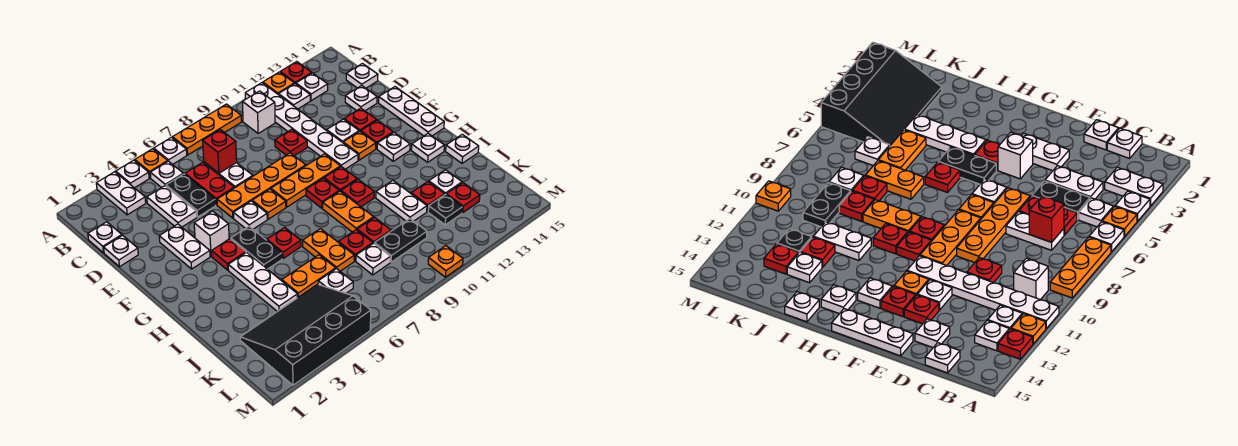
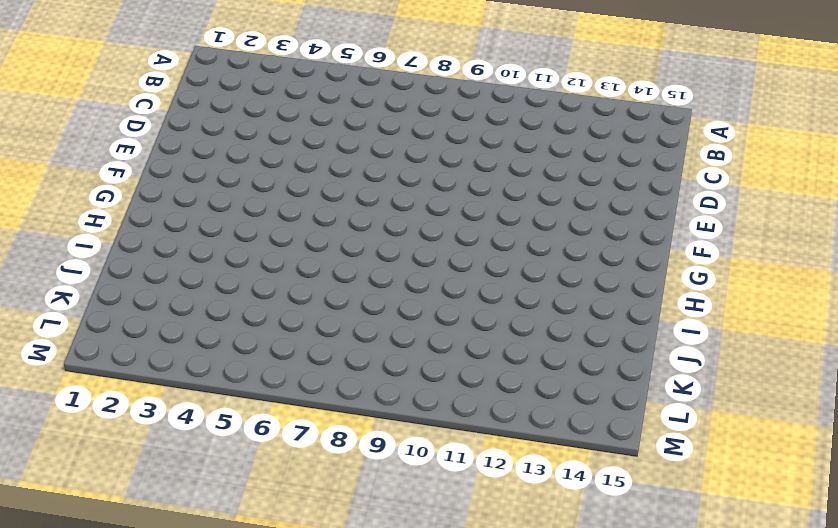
none -> white plate A3:B3 level 1
none -> white plate A4 level 1
none -> orange plate A5 level 1
none -> white plate A6 level 1

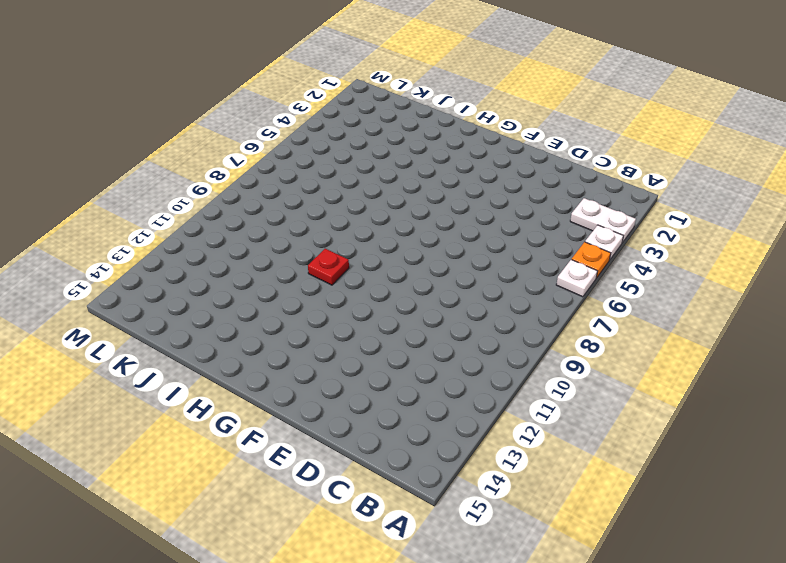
none -> orange plate A7:A9 level 1
none -> white plate A11:F11 level 1
none -> orange plate A12 level 1
none -> red plate A13 level 1

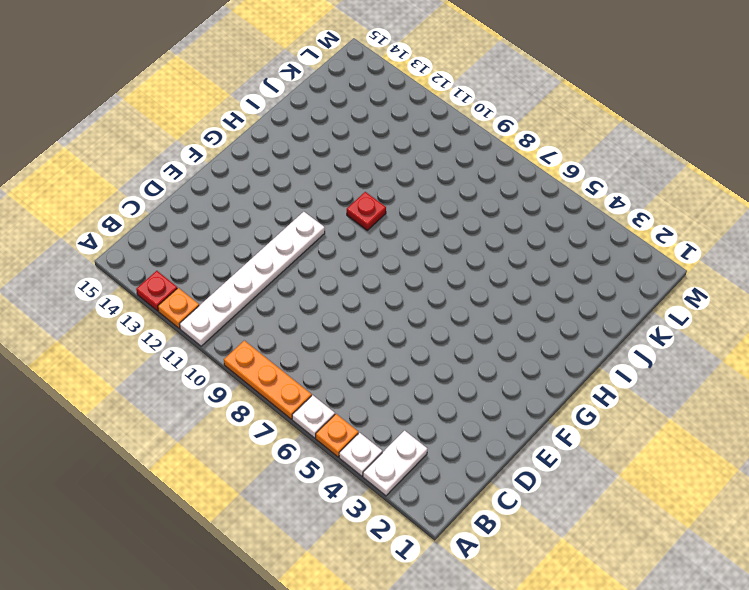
none -> white plate B5 level 1
none -> white brick B10 level 1
none -> white plate B12 level 1
none -> white plate B13 level 1

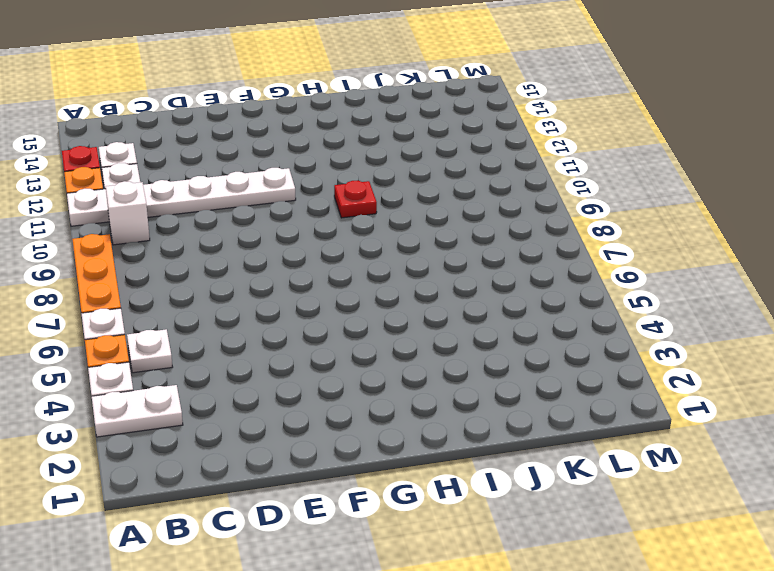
none -> white plate C1 level 1
none -> white plate C4:D4 level 1
none -> black plate C5:D5 level 1
none -> red plate C6:D6 level 1

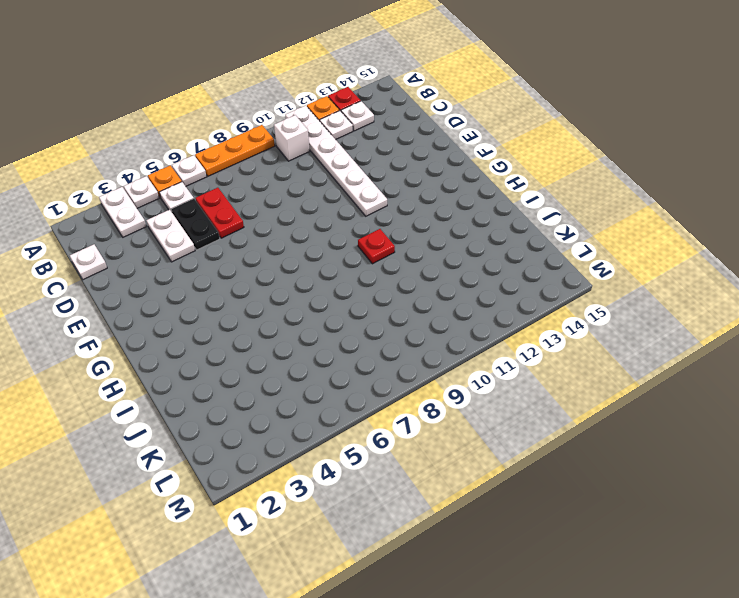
none -> white plate C7:D7 level 1
none -> white plate C15 level 1
none -> white plate D1 level 1
none -> red plate D10 level 1

